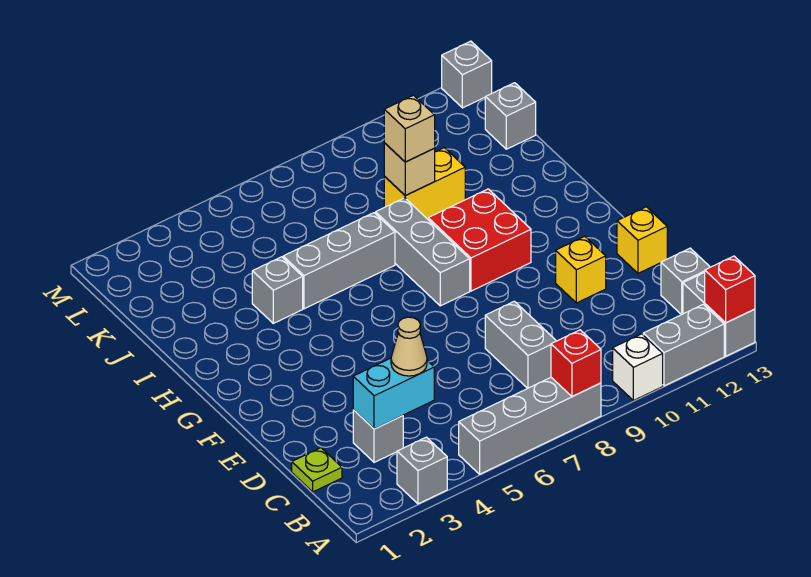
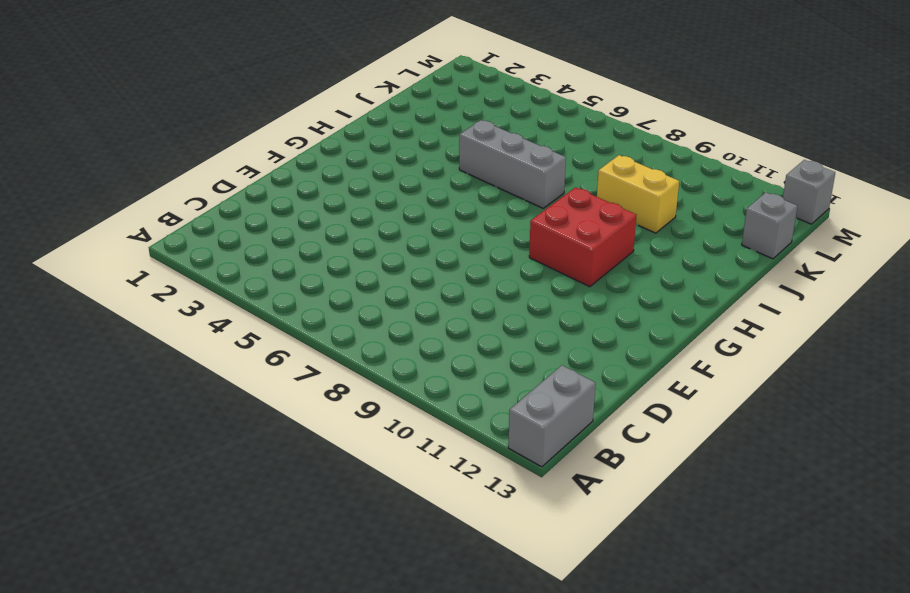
none -> grey brick A3 level 1
none -> grey brick A5:A8 level 1
none -> white brick A10 level 1

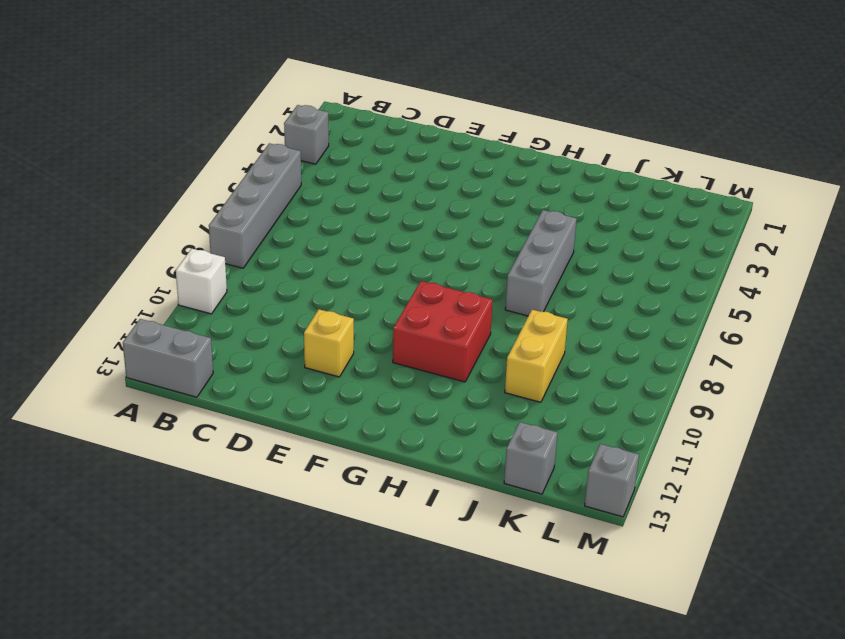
none -> grey brick A11:A12 level 1
none -> lime plate C1 level 1
none -> grey brick C3 level 1

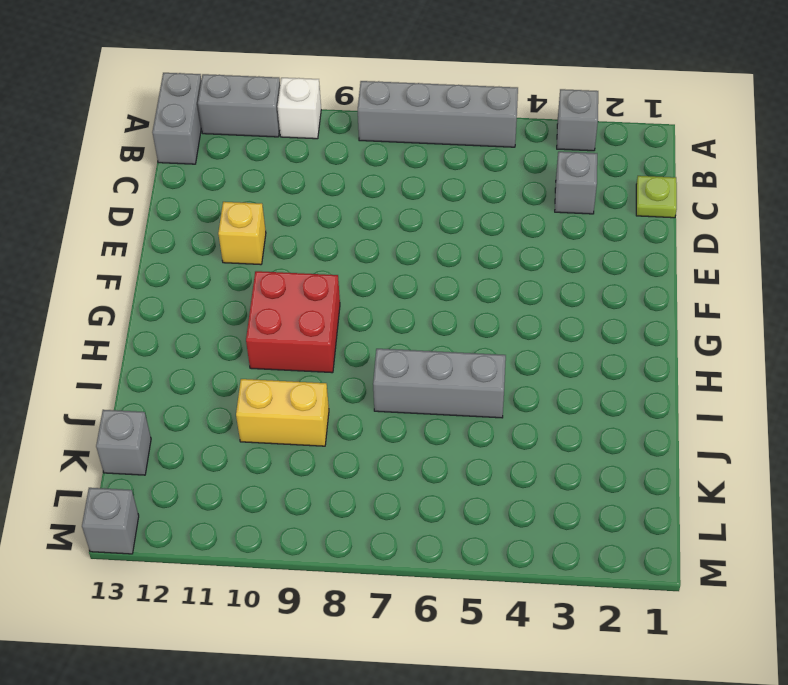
none -> grey brick C8:D8 level 1
none -> grey brick C13 level 1
none -> yellow brick E13 level 1

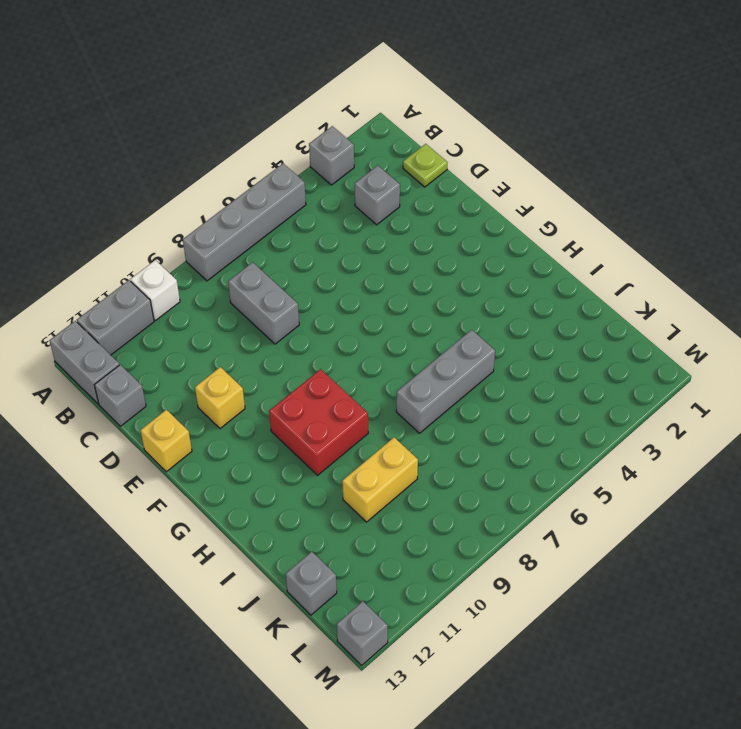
none -> grey brick G8:I8 level 1
none -> grey brick I4 level 1
none -> red brick A8 level 2

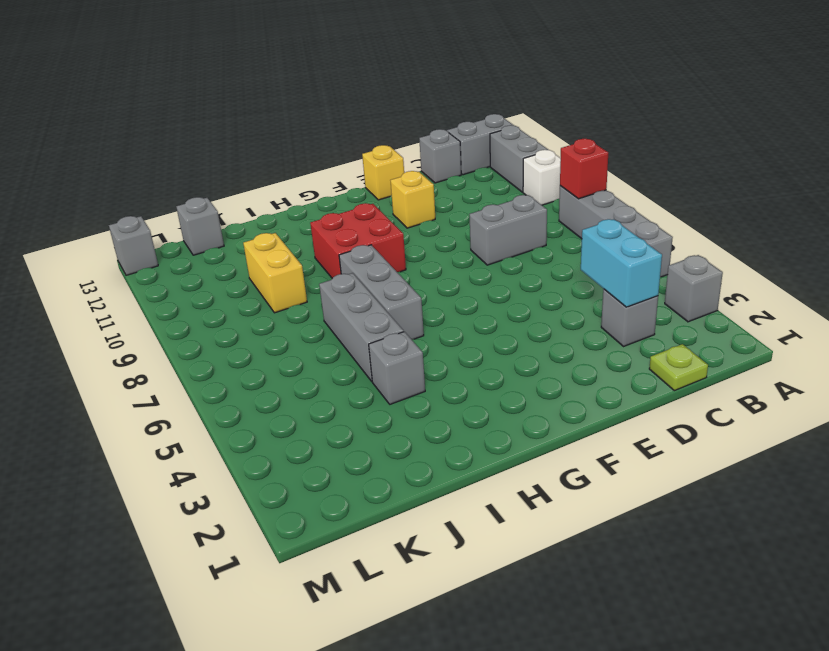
grey brick H6:H8 level 1 -> grey brick G8:I8 level 1
none -> red brick A13 level 2
none -> tan brick J9 level 2
none -> tan cone C4 level 3

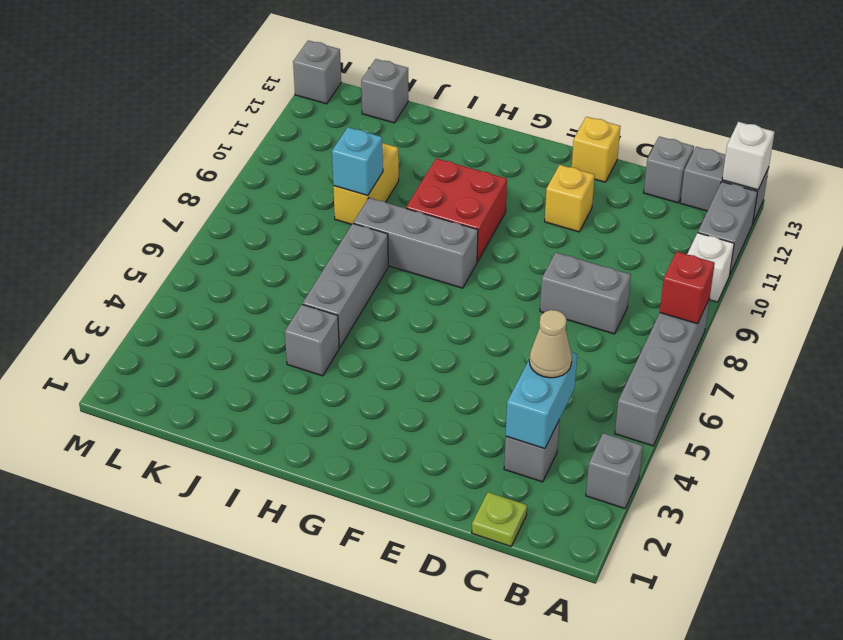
white brick A13 level 2 -> red brick A13 level 2
cyan brick J9 level 2 -> tan brick J9 level 2
none -> tan brick J9 level 3

